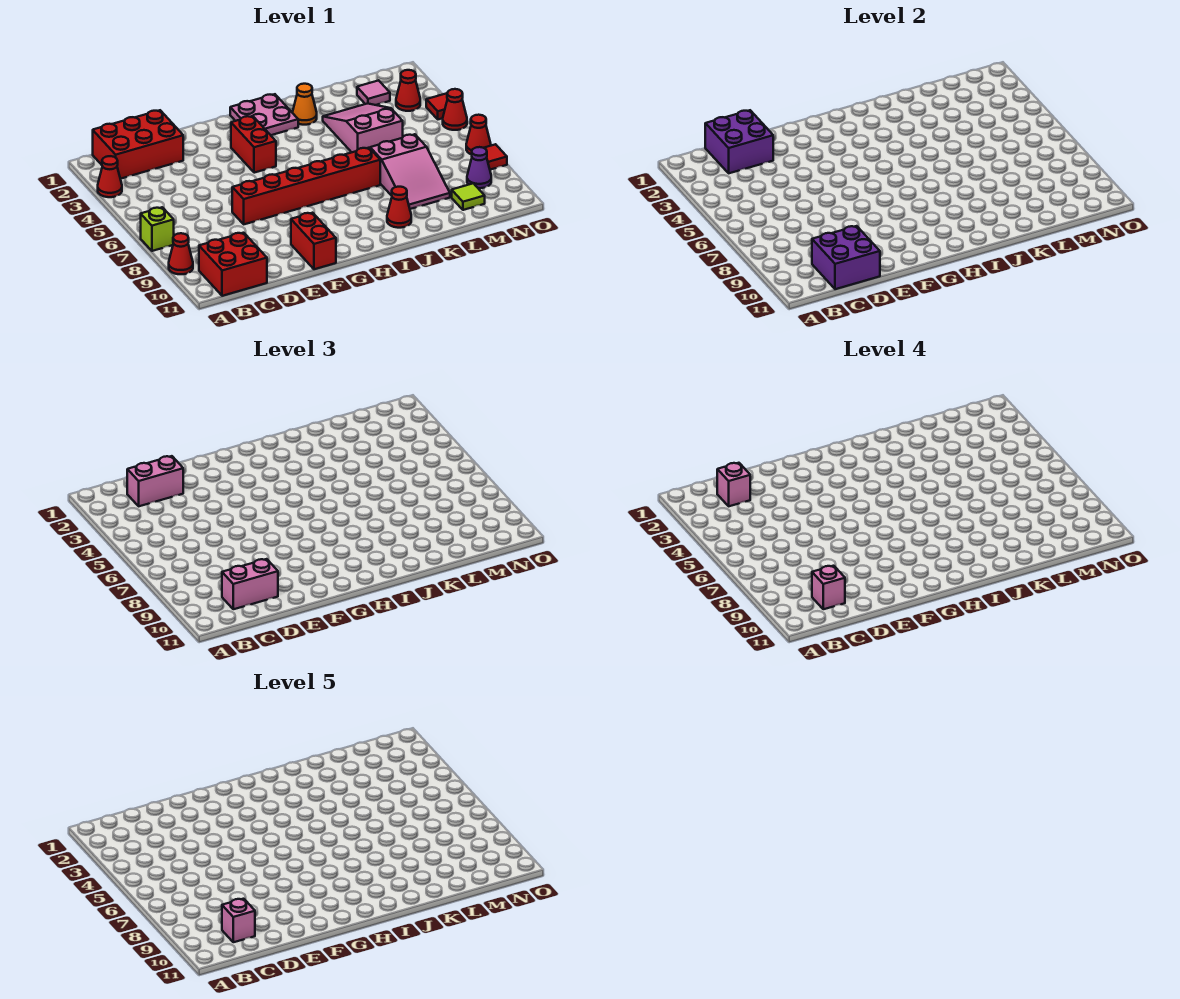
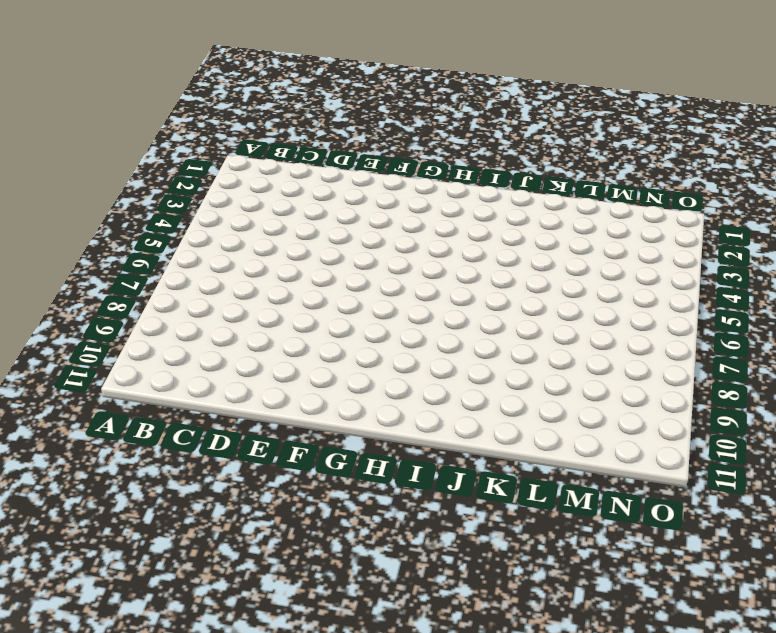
none -> red cone A3 level 1
none -> lime brick A7 level 1
none -> red cone A9 level 1

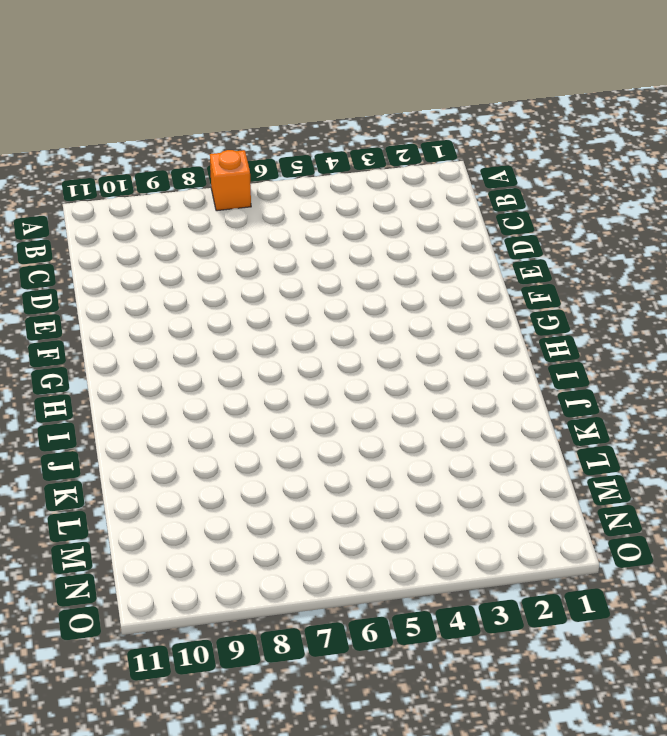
orange brick A7 level 1 -> lime brick A7 level 1
none -> red cone A3 level 1
none -> red cone A9 level 1
none -> red brick B1:D2 level 1

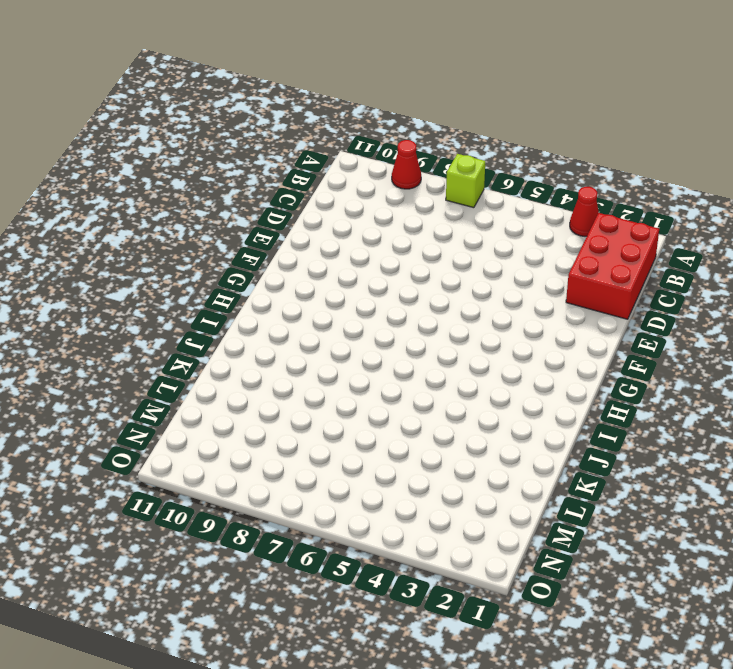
none -> red brick B10:C11 level 1
none -> red brick E7:J7 level 1
none -> red brick F10:F11 level 1

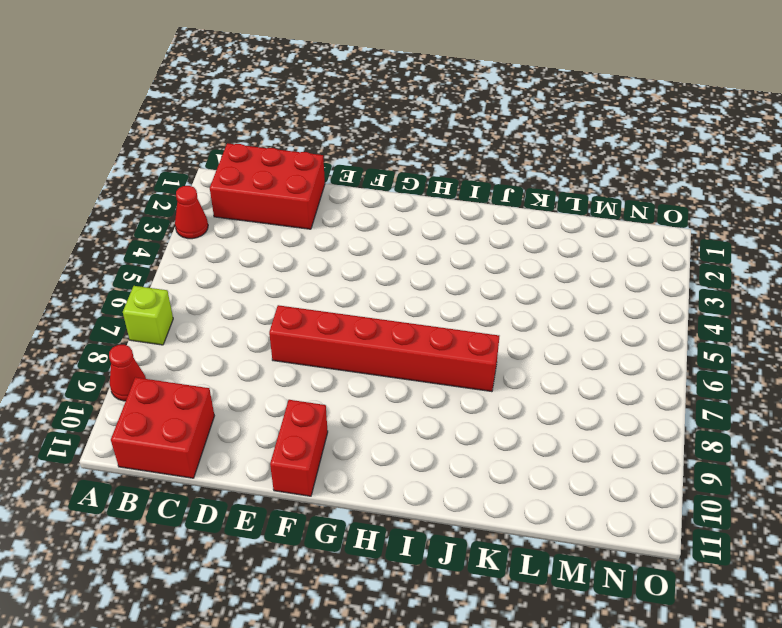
none -> red brick G3:G4 level 1
none -> pink plate H1:I2 level 1
none -> orange cone J2 level 1

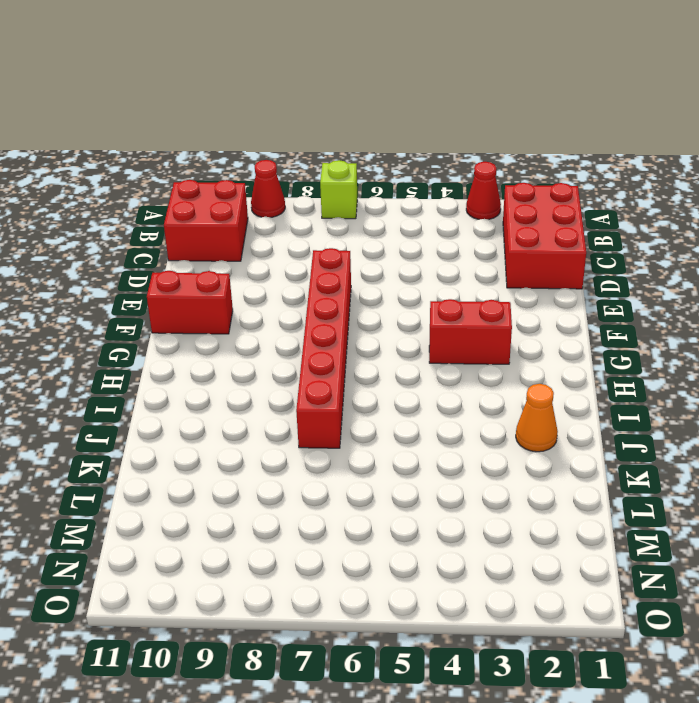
none -> pink plate H1:I2 level 1
none -> red cone J10 level 1
none -> pink slope K3:L5 level 1 top 5

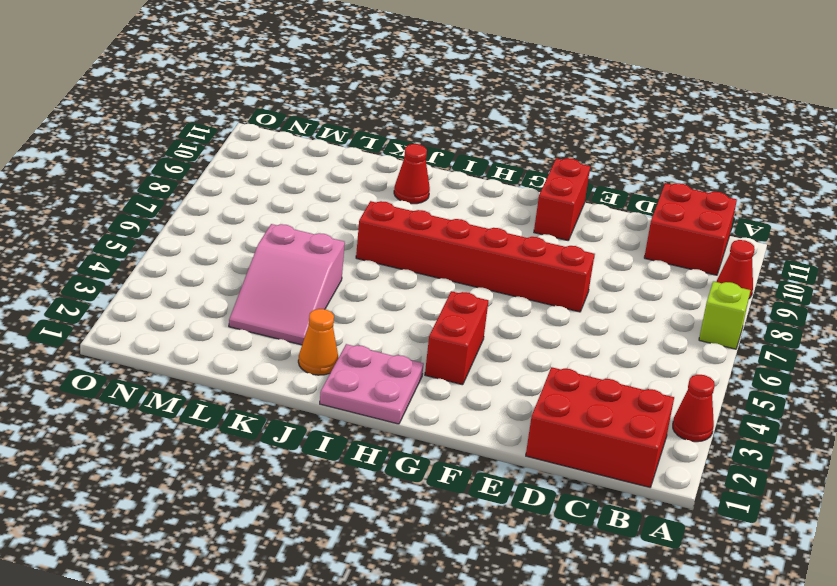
none -> pink slope K7:L9 level 1 top 7
none -> pink tile M2 level 1
none -> lime tile M10 level 1

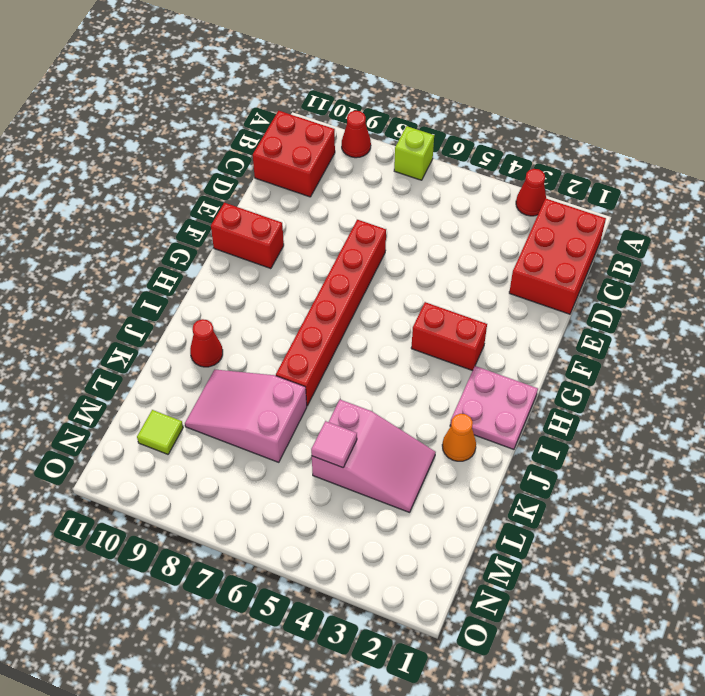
pink tile L5 level 2 -> pink tile M2 level 1
none -> red cone N3 level 1
none -> purple cone N9 level 1
none -> red tile O4 level 1

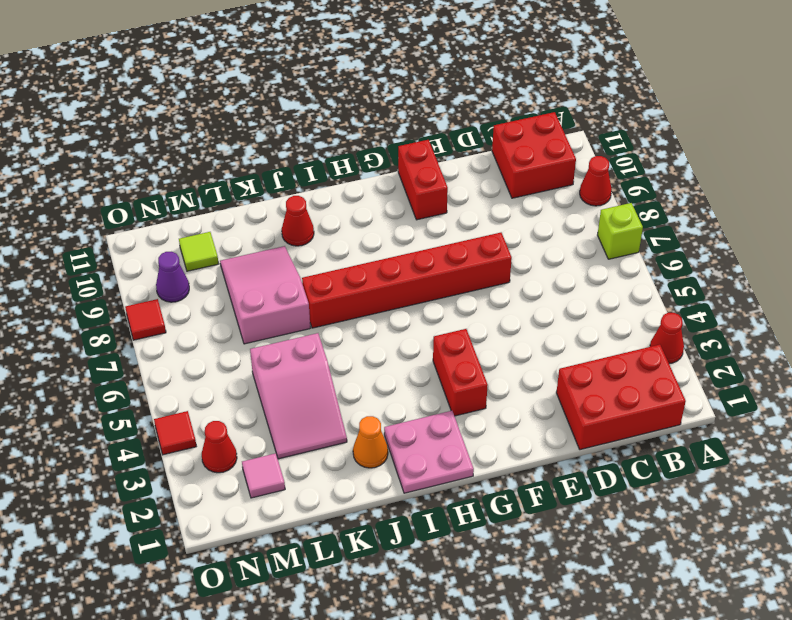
none -> red cone O5 level 1
none -> red cone O7 level 1
none -> purple brick C1:D2 level 2

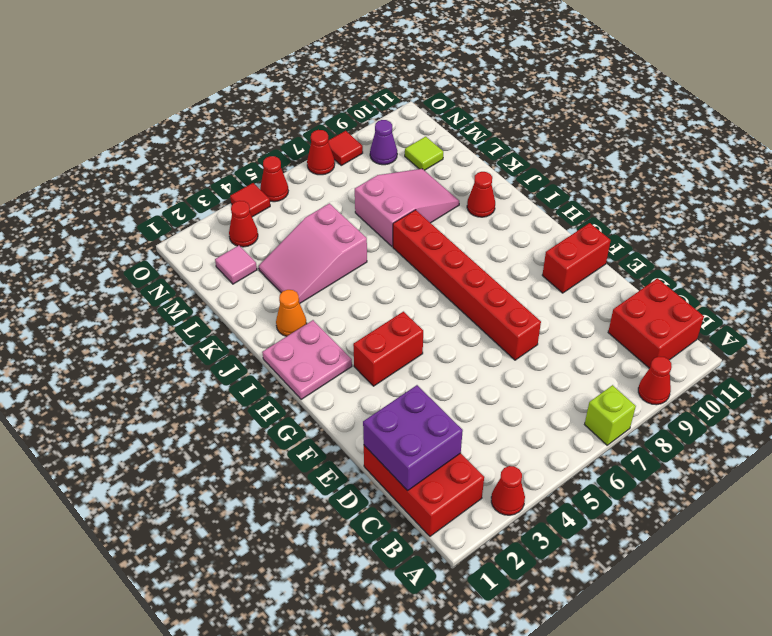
none -> purple brick C10:D11 level 2
none -> pink brick C2:D2 level 3
none -> pink brick C10:D10 level 3

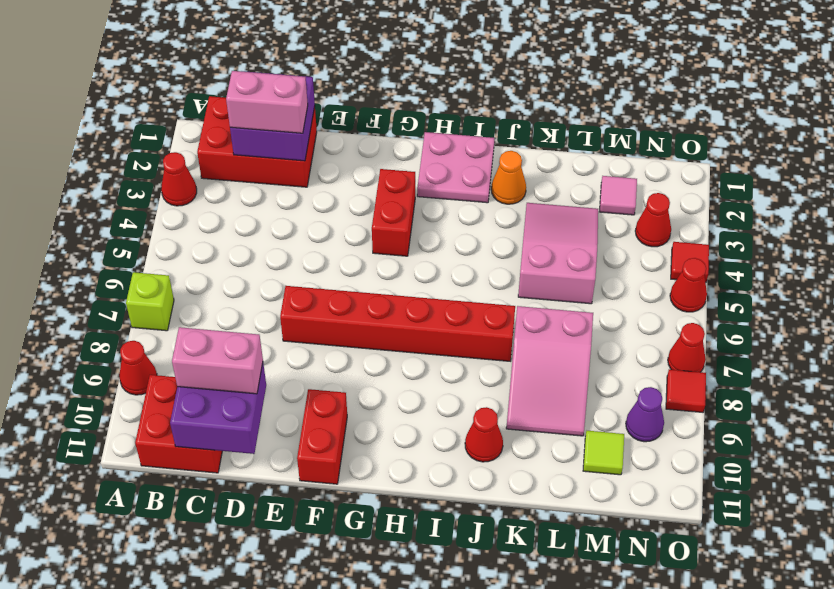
none -> pink brick C2 level 4
none -> pink brick C10 level 4
none -> pink brick C10 level 5

